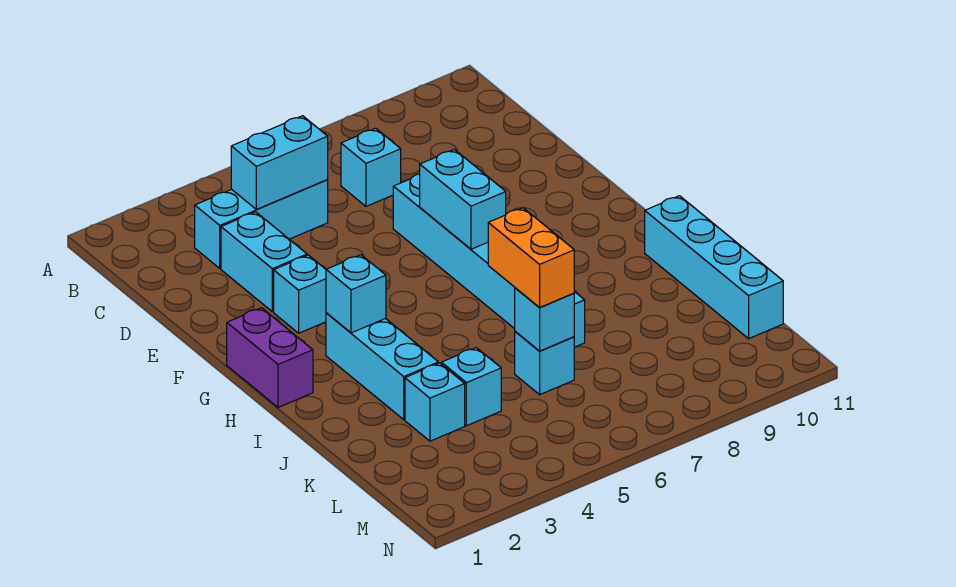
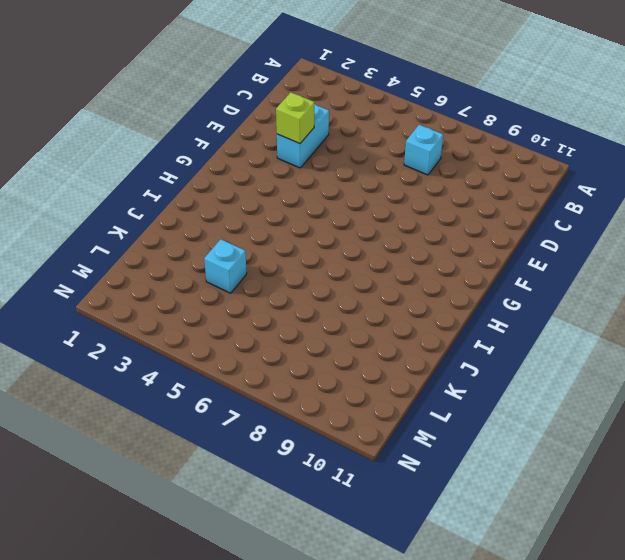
lime brick E3 level 2 -> none
none -> cyan brick C3:C5 level 1
none -> cyan brick E7:J7 level 1
none -> cyan brick F3 level 1

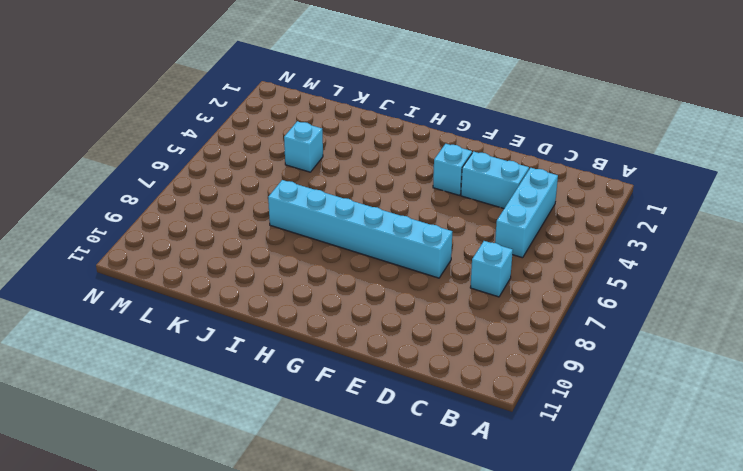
none -> purple brick G1:H1 level 1
none -> cyan brick H3:J3 level 1
none -> cyan brick I11:L11 level 1

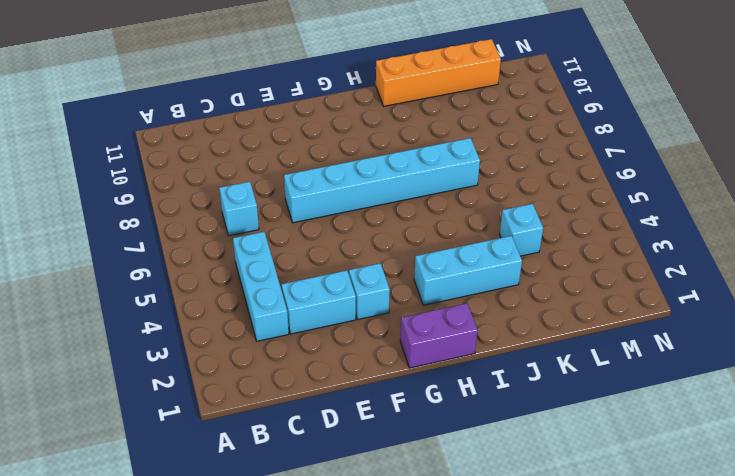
orange brick I11:L11 level 1 -> cyan brick I11:L11 level 1
none -> cyan brick K3 level 1
none -> cyan brick K6 level 1
none -> cyan brick C4:C5 level 2

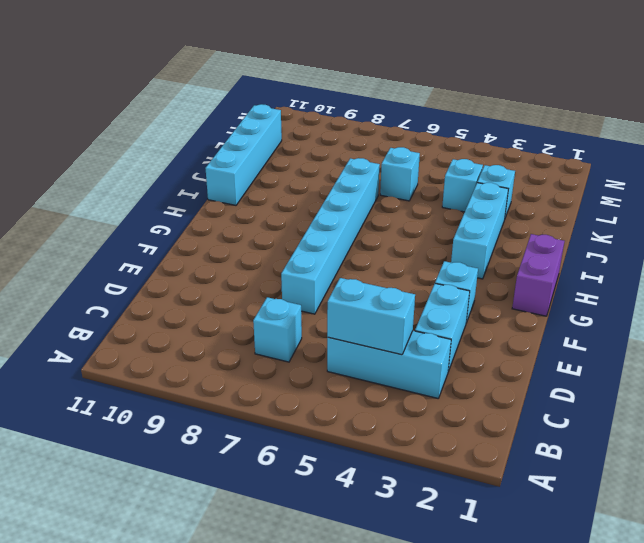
none -> cyan brick F7:G7 level 2
none -> cyan brick H3 level 2
none -> cyan brick K6 level 2

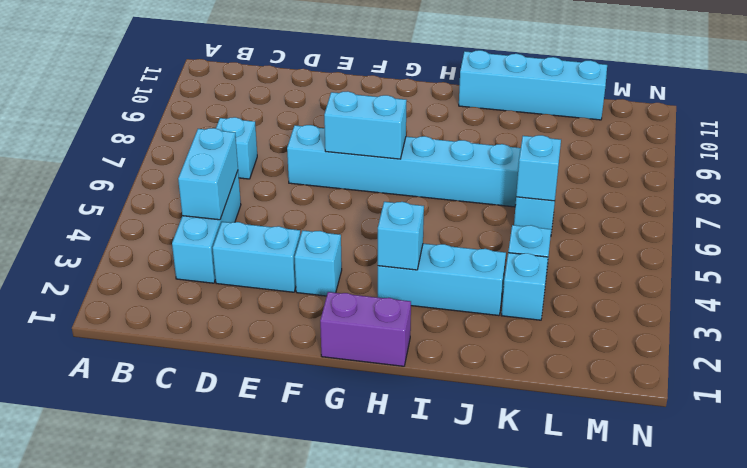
none -> orange brick J6:K6 level 3

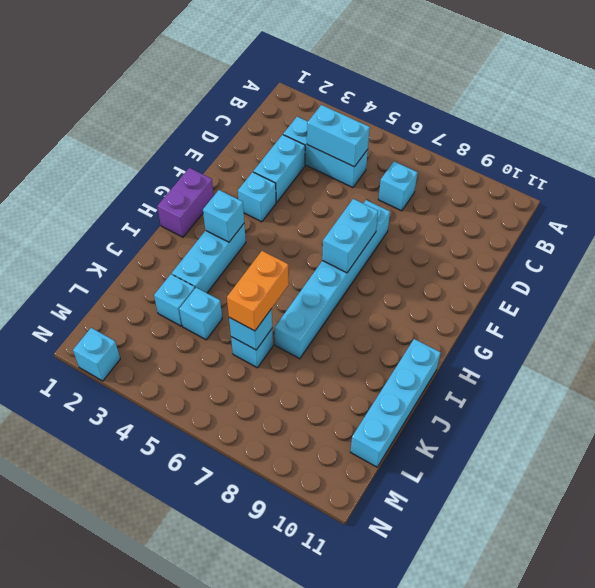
cyan brick N2 level 1 -> none

